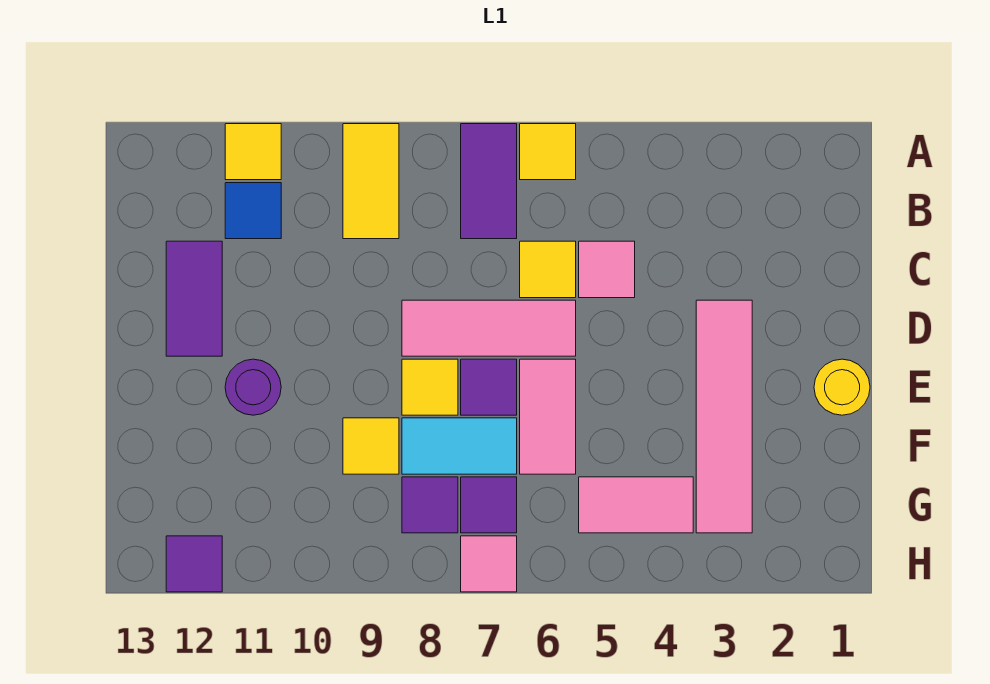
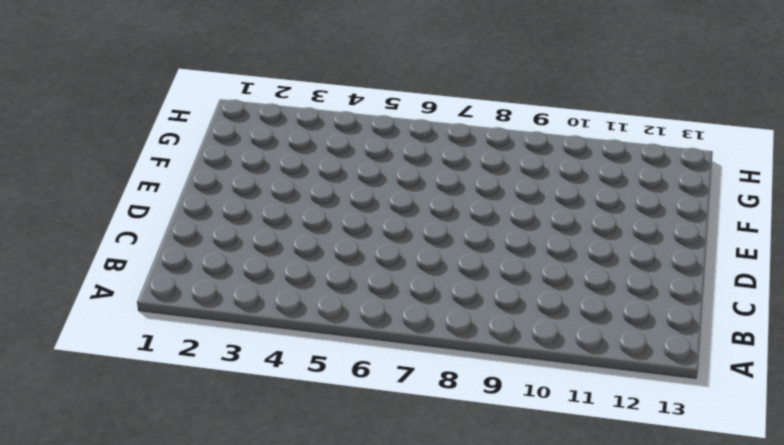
none -> yellow tile A6 level 1
none -> purple tile A7:B7 level 1
none -> yellow tile A9:B9 level 1

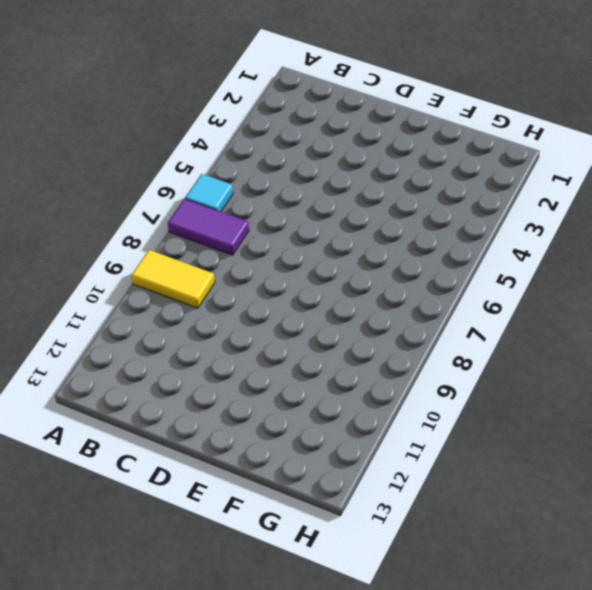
cyan tile A6 level 1 -> yellow tile A6 level 1
none -> yellow tile A11 level 1
none -> blue tile B11 level 1
none -> pink tile C5 level 1

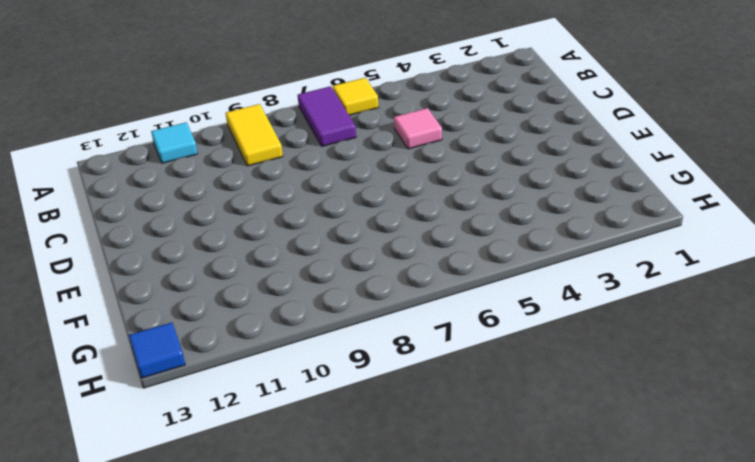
cyan tile A11 level 1 -> yellow tile A11 level 1
blue tile H13 level 1 -> blue tile B11 level 1
none -> yellow tile C6 level 1
none -> purple tile C12:D12 level 1
none -> pink tile D3:G3 level 1

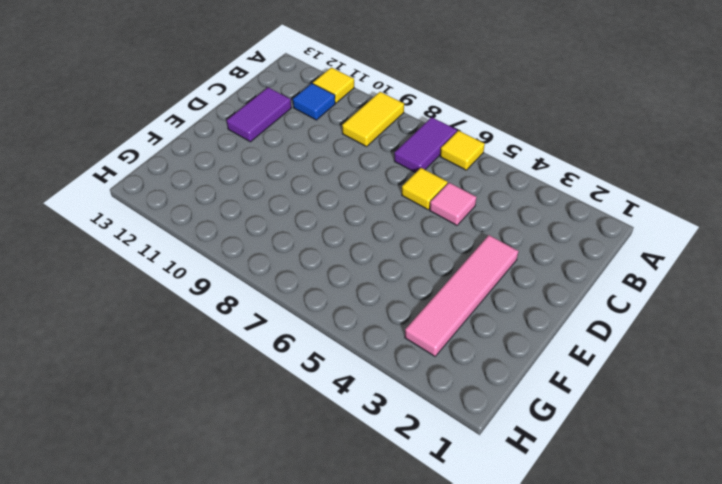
none -> pink tile D6:D8 level 1
none -> yellow round brick E1 level 1
none -> pink tile E6:F6 level 1

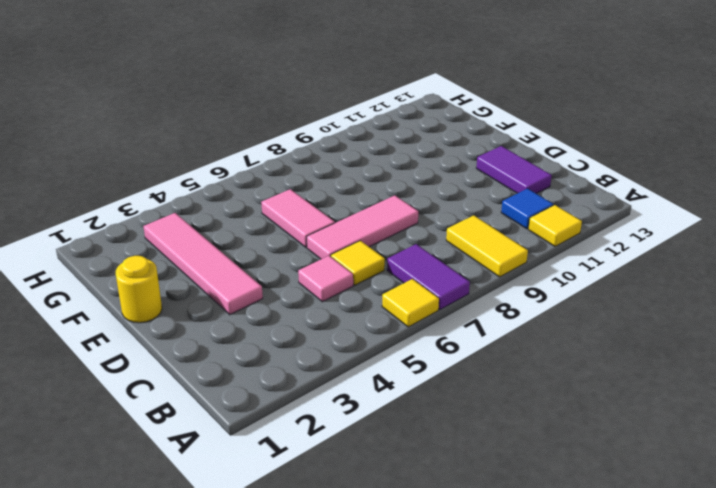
none -> purple tile E7 level 1
none -> yellow tile E8 level 1
none -> purple round brick E11 level 1

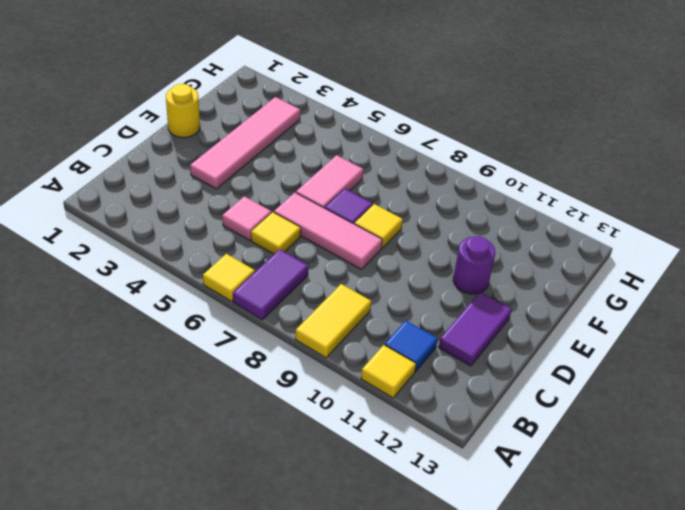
none -> cyan tile F7:F8 level 1
none -> yellow tile F9 level 1
none -> pink tile G4:G5 level 1

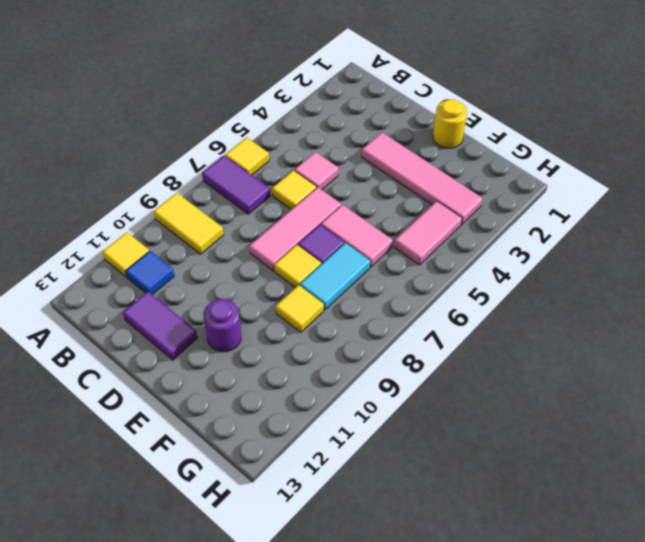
none -> purple tile G7 level 1
none -> purple tile G8 level 1
none -> pink tile H7 level 1

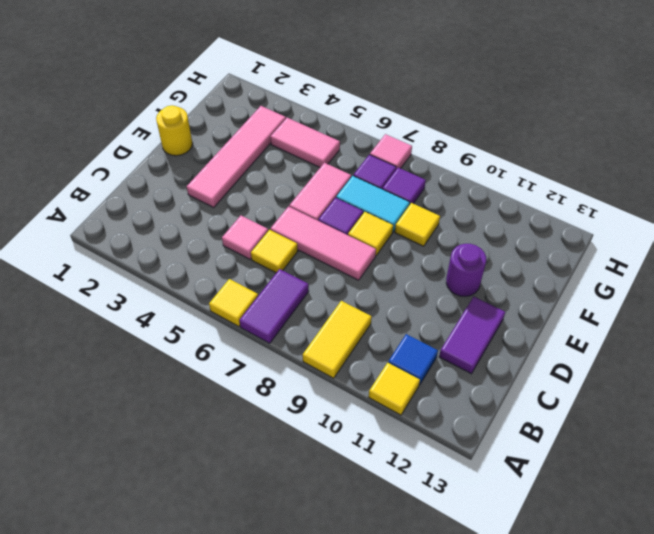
none -> purple tile H12 level 1

